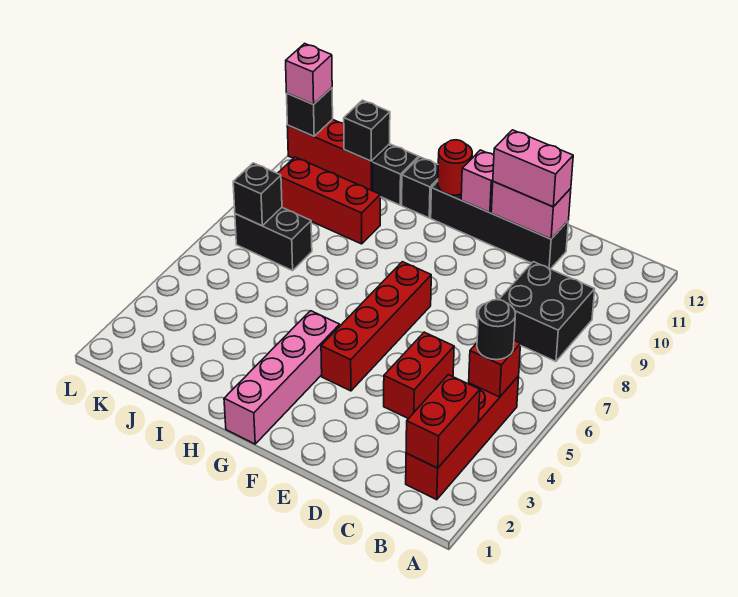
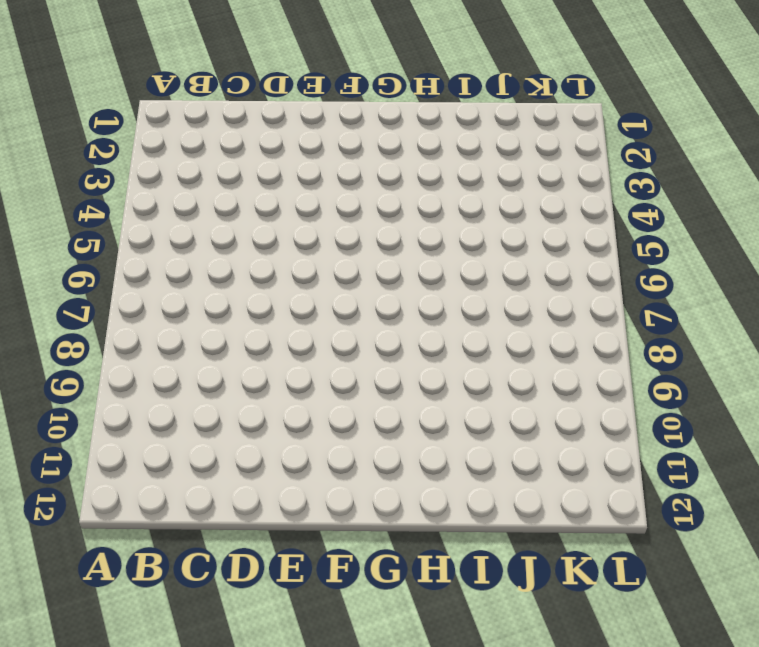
none -> red brick B2:B5 level 1
none -> black brick B8:C9 level 1
none -> red brick D4:D5 level 1

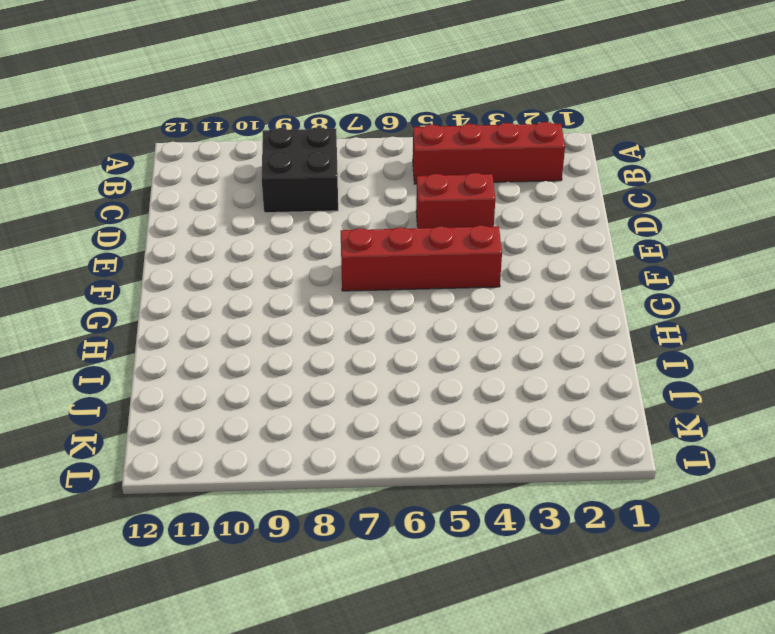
none -> black brick D11:G11 level 1
none -> pink brick G1:G4 level 1
none -> black brick H11 level 1

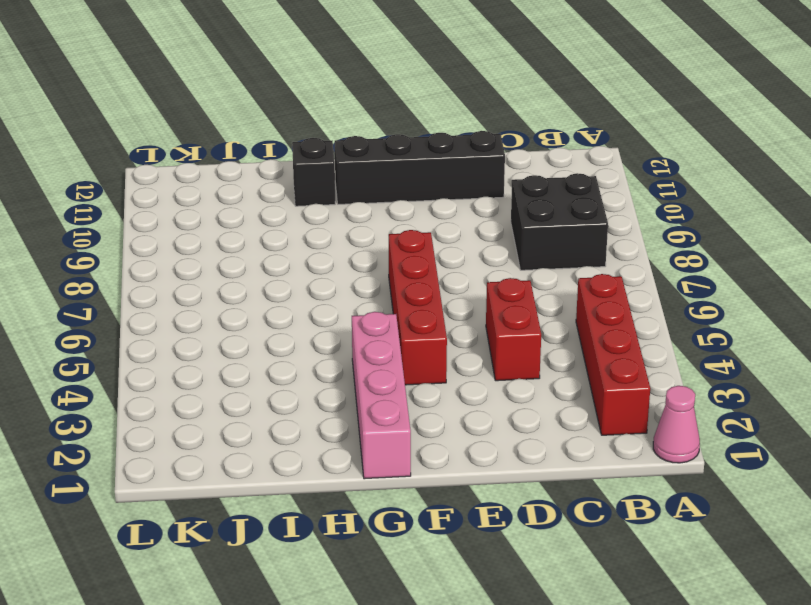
pink cone A1 level 1 -> none
none -> red brick I9:K9 level 1
none -> black brick I11 level 1
none -> black brick J7:K7 level 1

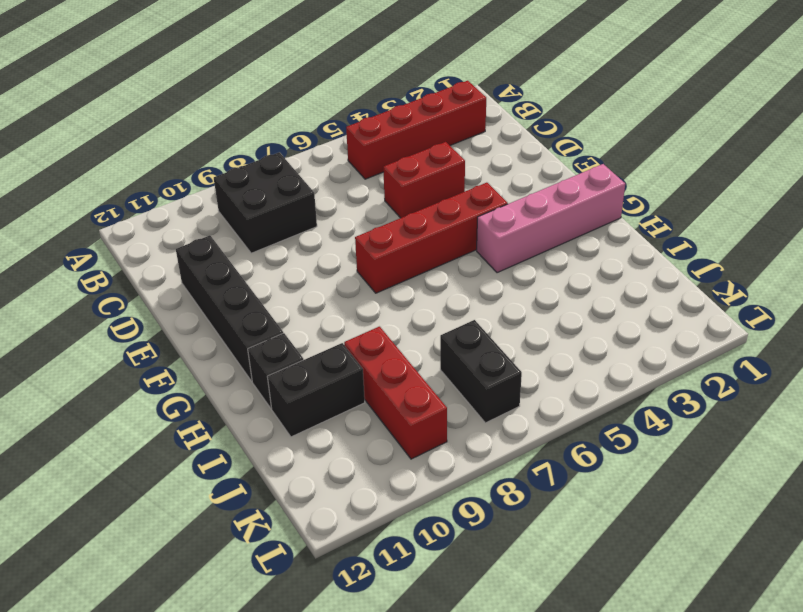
black brick I10:I11 level 1 -> black brick I11 level 1
none -> red brick J11:L11 level 1
none -> red brick B2:B3 level 2
none -> red brick B5 level 2

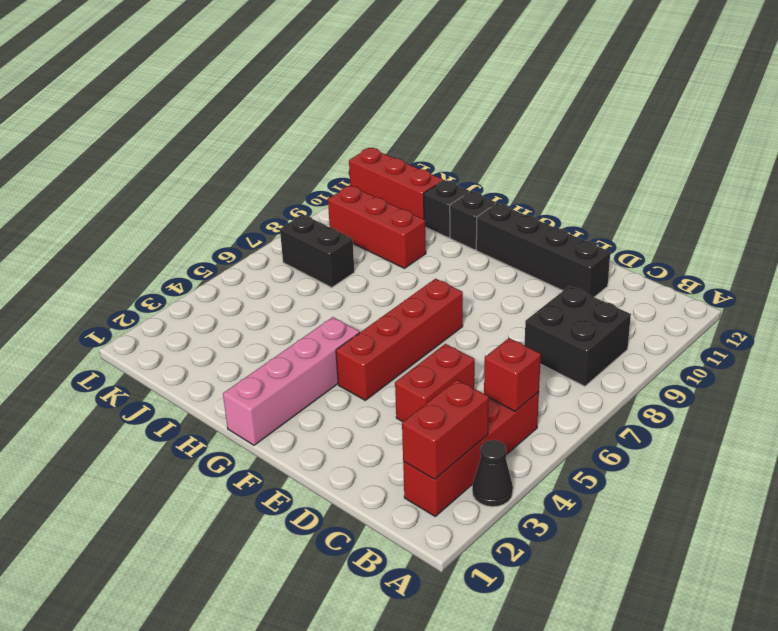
black cone A3 level 1 -> none
none -> pink brick D11:E11 level 2
none -> pink brick F11 level 2
none -> red round brick G11 level 2

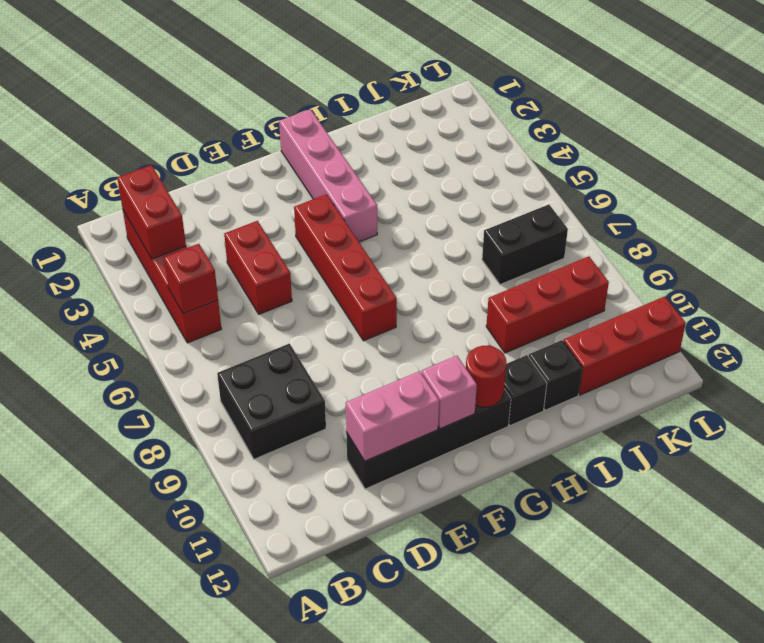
none -> black brick J11 level 2
none -> black brick K7 level 2
none -> black brick L11 level 2

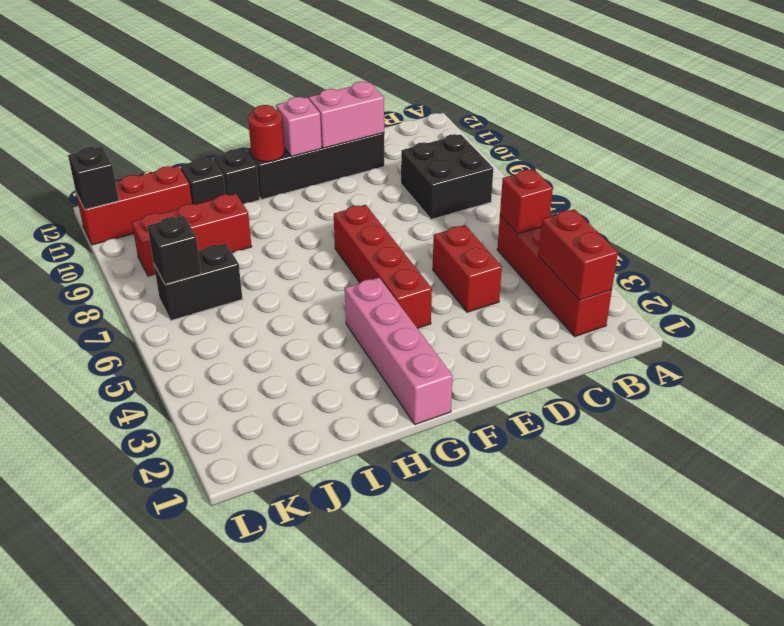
none -> black brick J11 level 2
none -> black round brick B5 level 3
none -> pink brick D11:E11 level 3

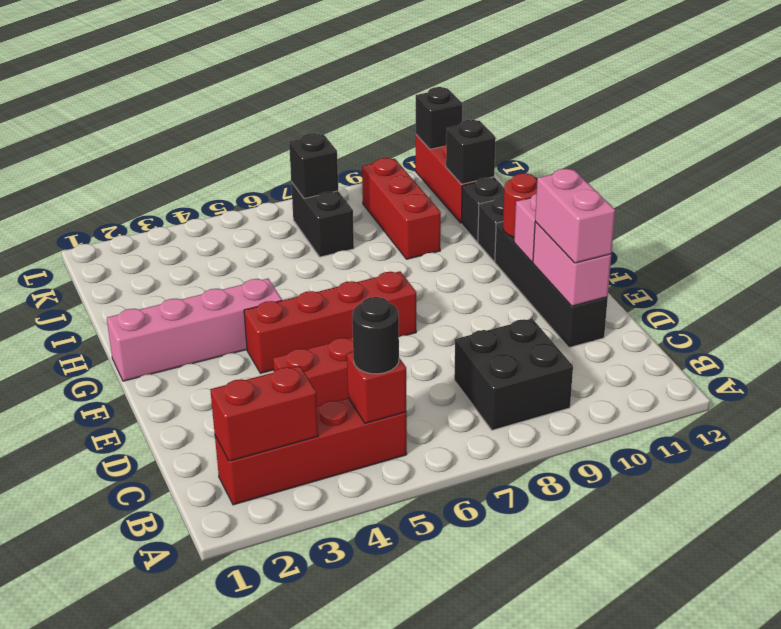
none -> pink brick L11 level 3

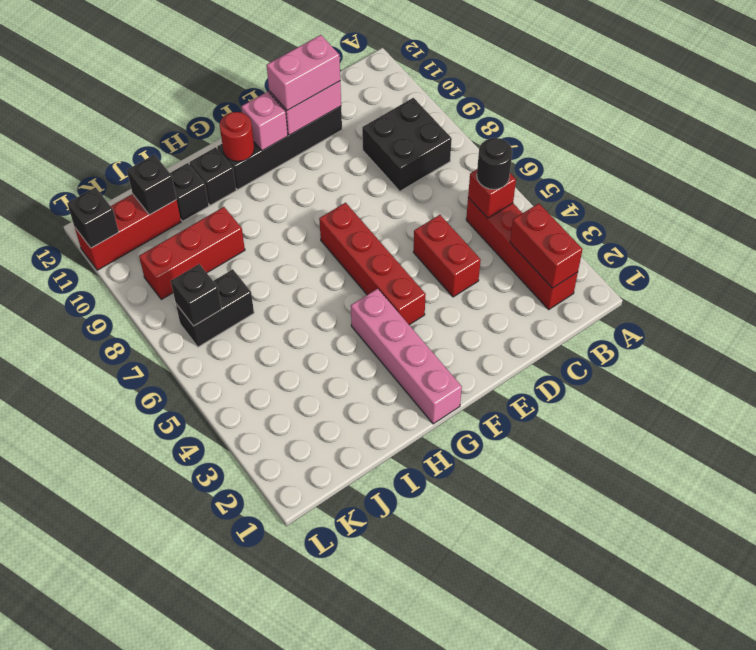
none -> pink brick L11 level 3

